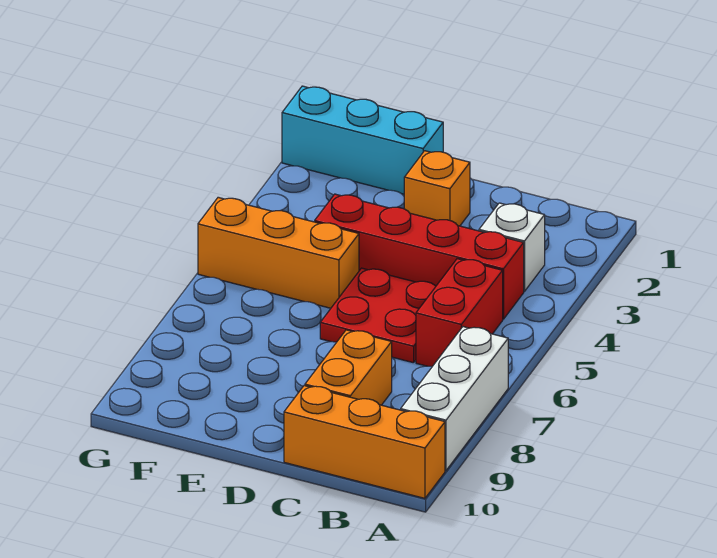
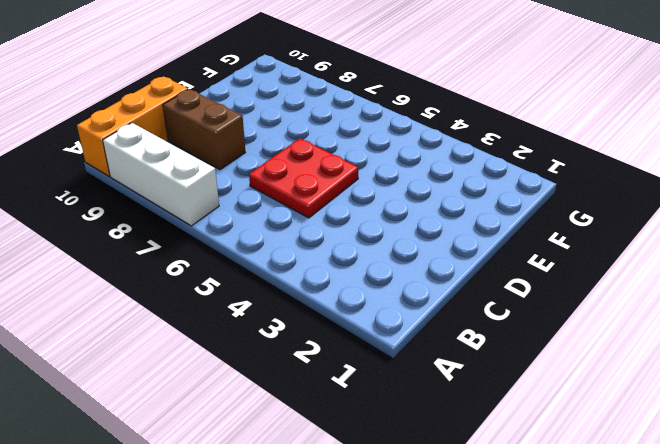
brown brick C8:C9 level 1 -> orange brick C8:C9 level 1
none -> white brick B3 level 1
none -> red brick B4:E4 level 1

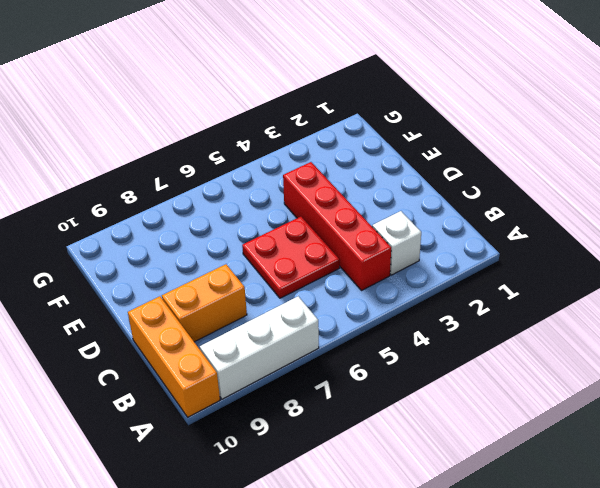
none -> red brick B5:B6 level 1
none -> orange brick D2 level 1

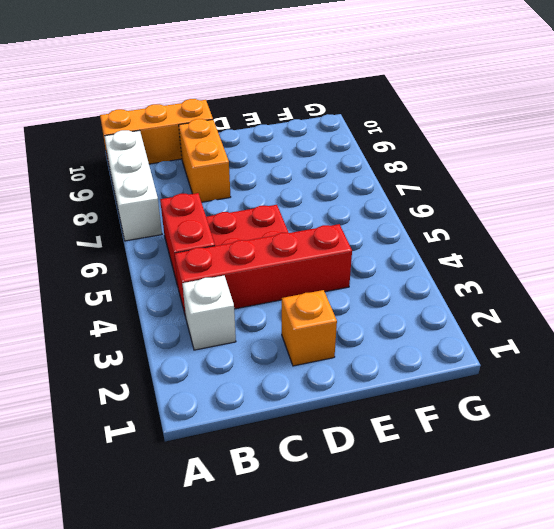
none -> cyan brick E1:G1 level 1
none -> orange brick E5:G5 level 1

